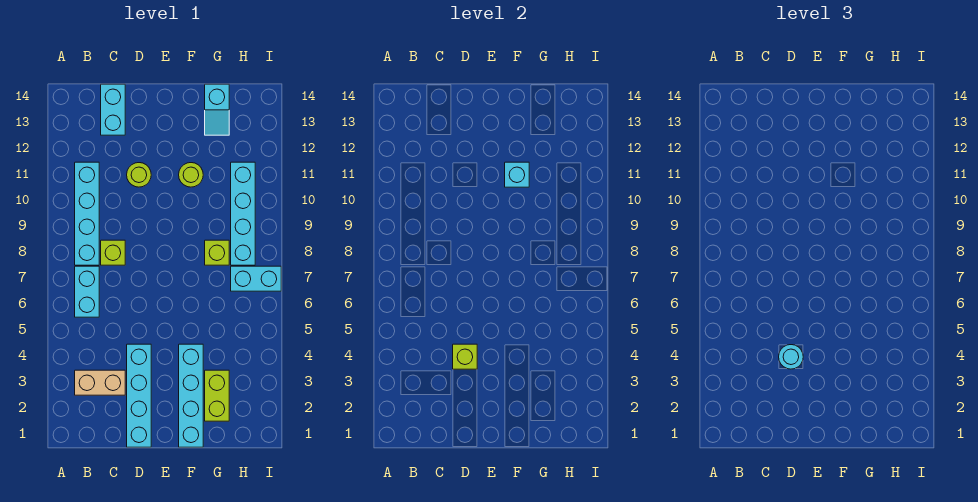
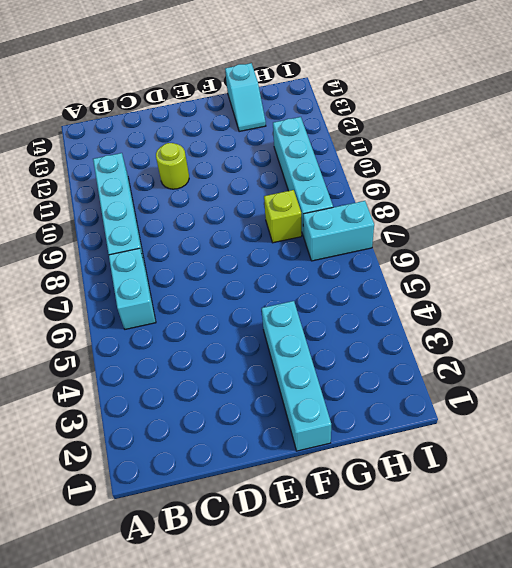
none -> tan brick B3:C3 level 1
none -> lime brick C8 level 1
none -> cyan brick C13:C14 level 1

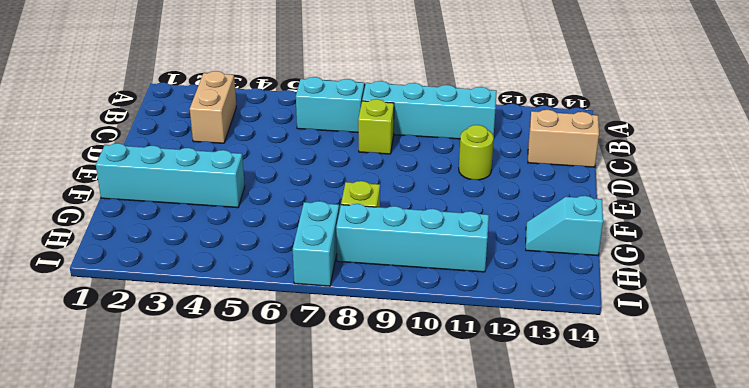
tan brick C13:C14 level 1 -> cyan brick C13:C14 level 1
none -> cyan brick D1:D4 level 1
none -> lime round brick F11 level 1
none -> lime brick G2:G3 level 1

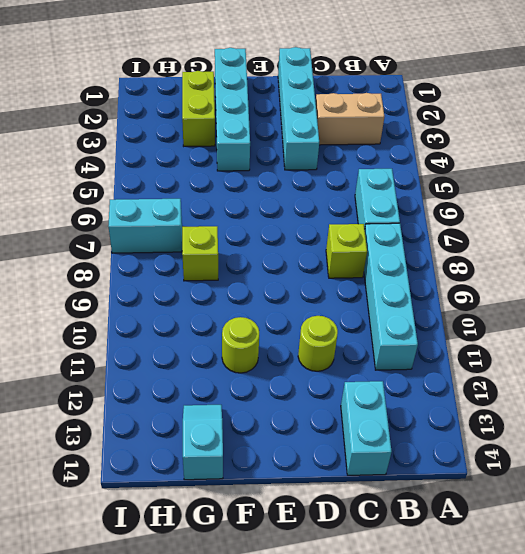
none -> cyan brick H8:H11 level 1
none -> lime brick D4 level 2
none -> cyan brick F11 level 2

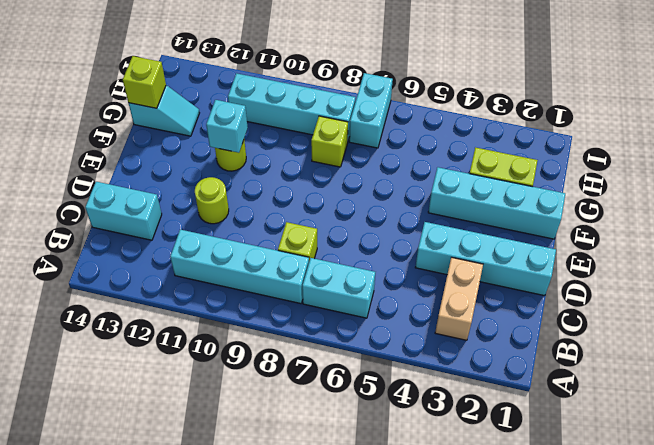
lime brick G14 level 2 -> lime brick D4 level 2
none -> cyan round brick D4 level 3

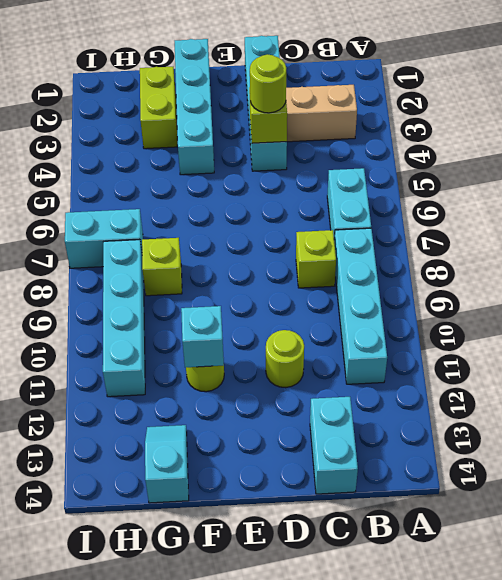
lime round brick D4 level 3 -> cyan round brick D4 level 3

